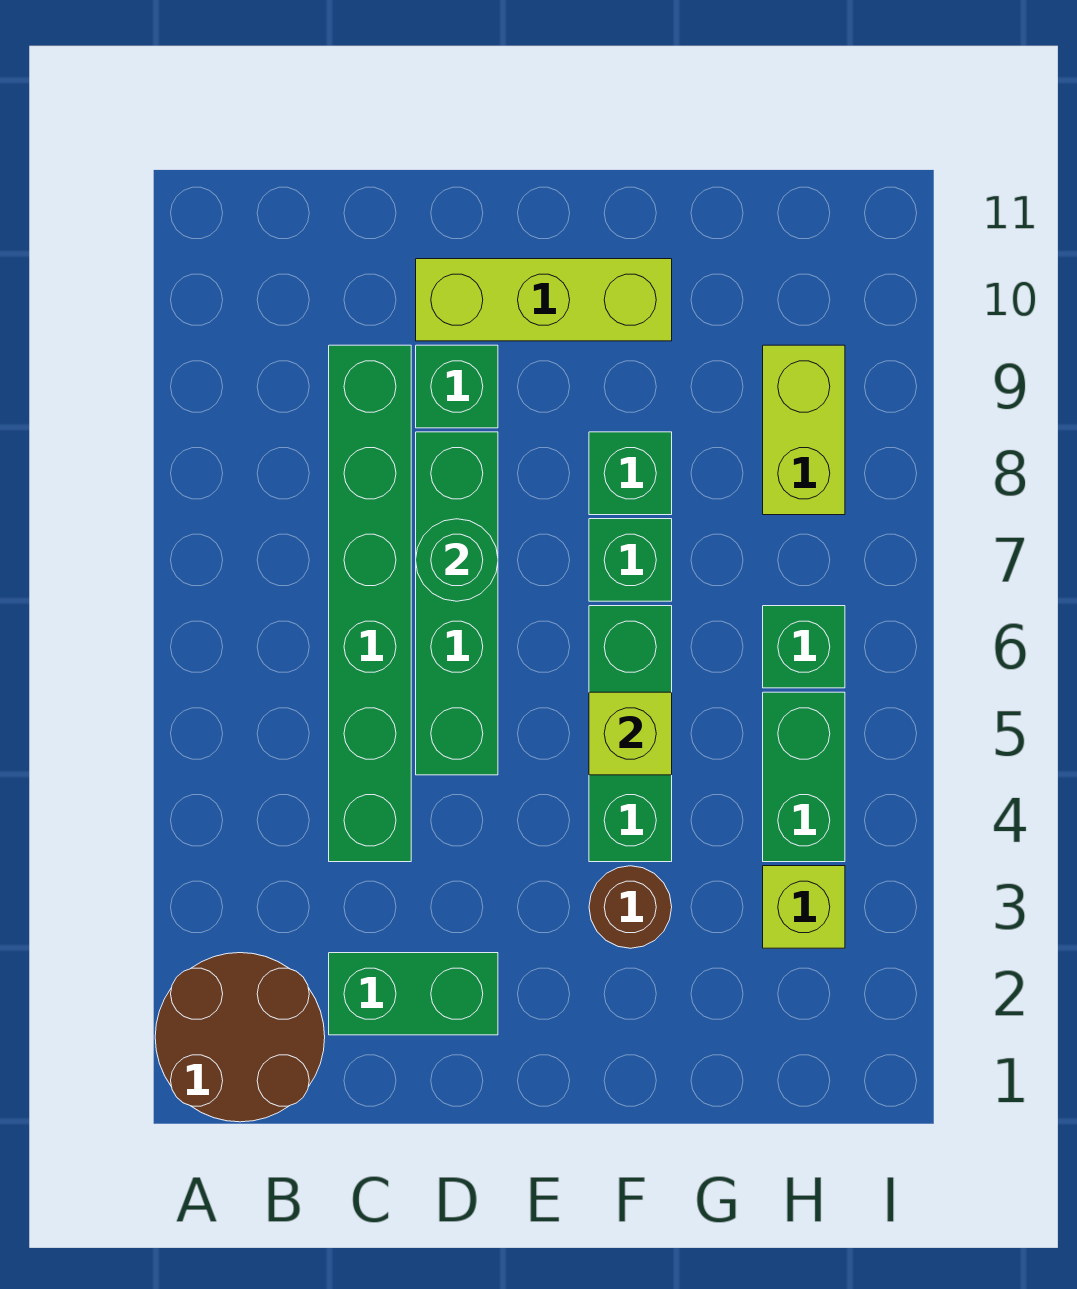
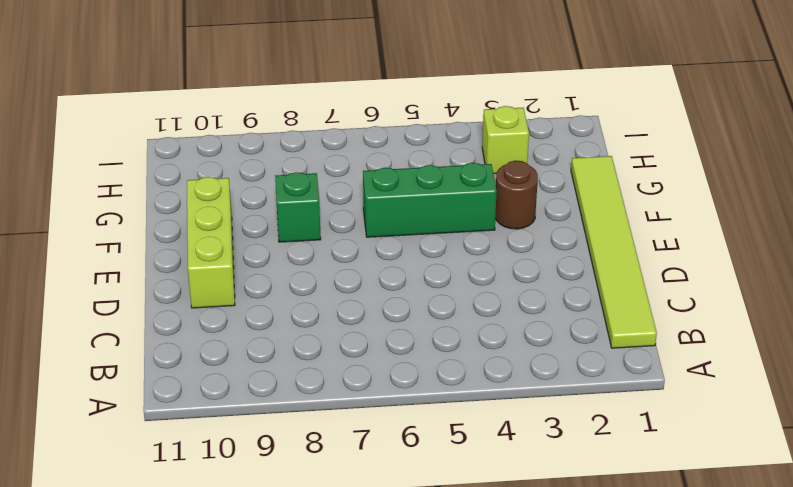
lime tile B1:G1 level 1 -> brown round brick A1:B2 level 1
none -> green brick C2:D2 level 1
none -> green brick C4:C9 level 1
none -> green brick D5:D8 level 1

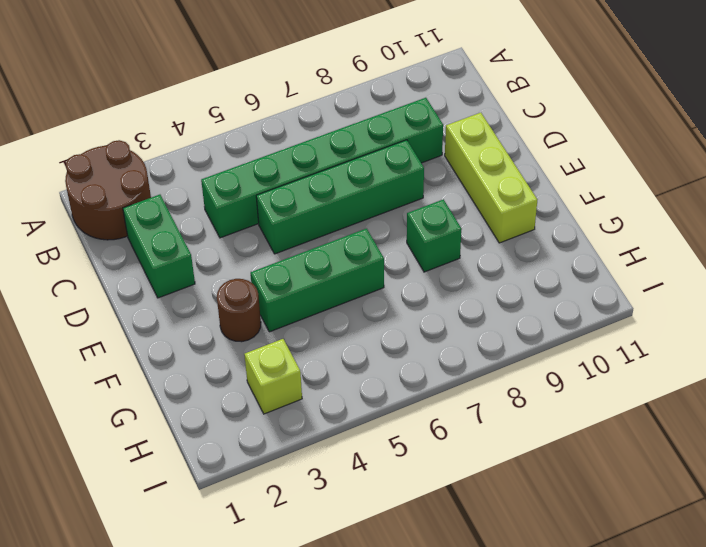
none -> green brick D9 level 1
none -> green brick F7 level 1
none -> green brick H4:H5 level 1

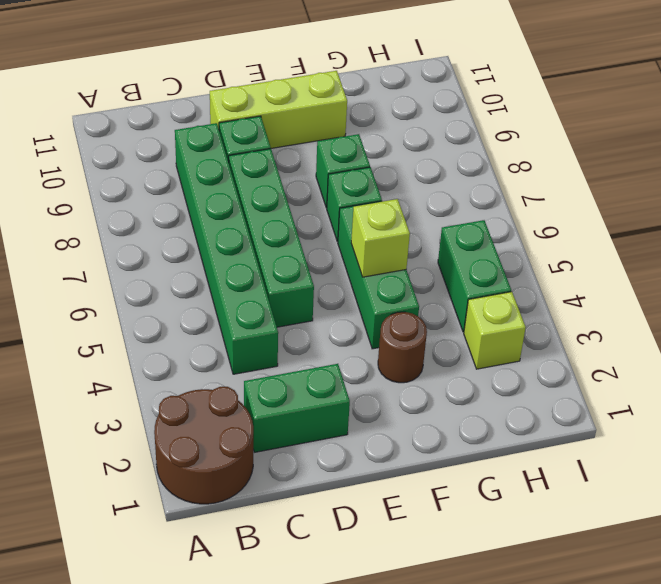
none -> green brick H6 level 1
none -> lime brick H8:H9 level 1
none -> green round brick D7 level 2

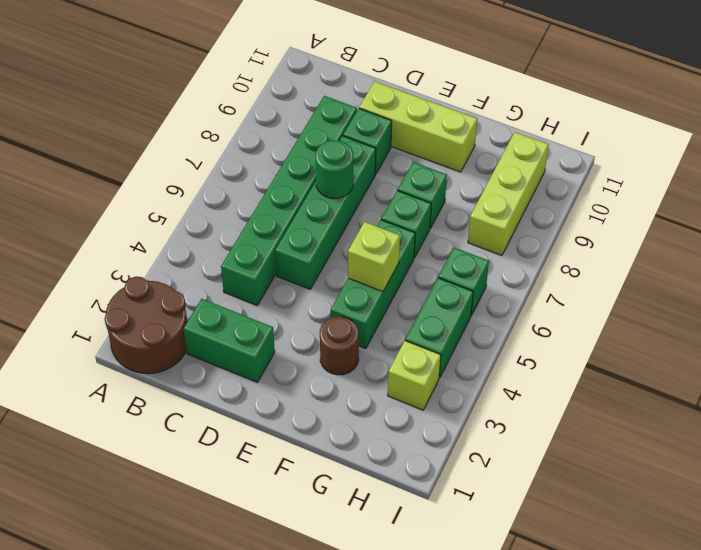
lime brick H8:H10 level 1 -> lime brick H8:H9 level 1

